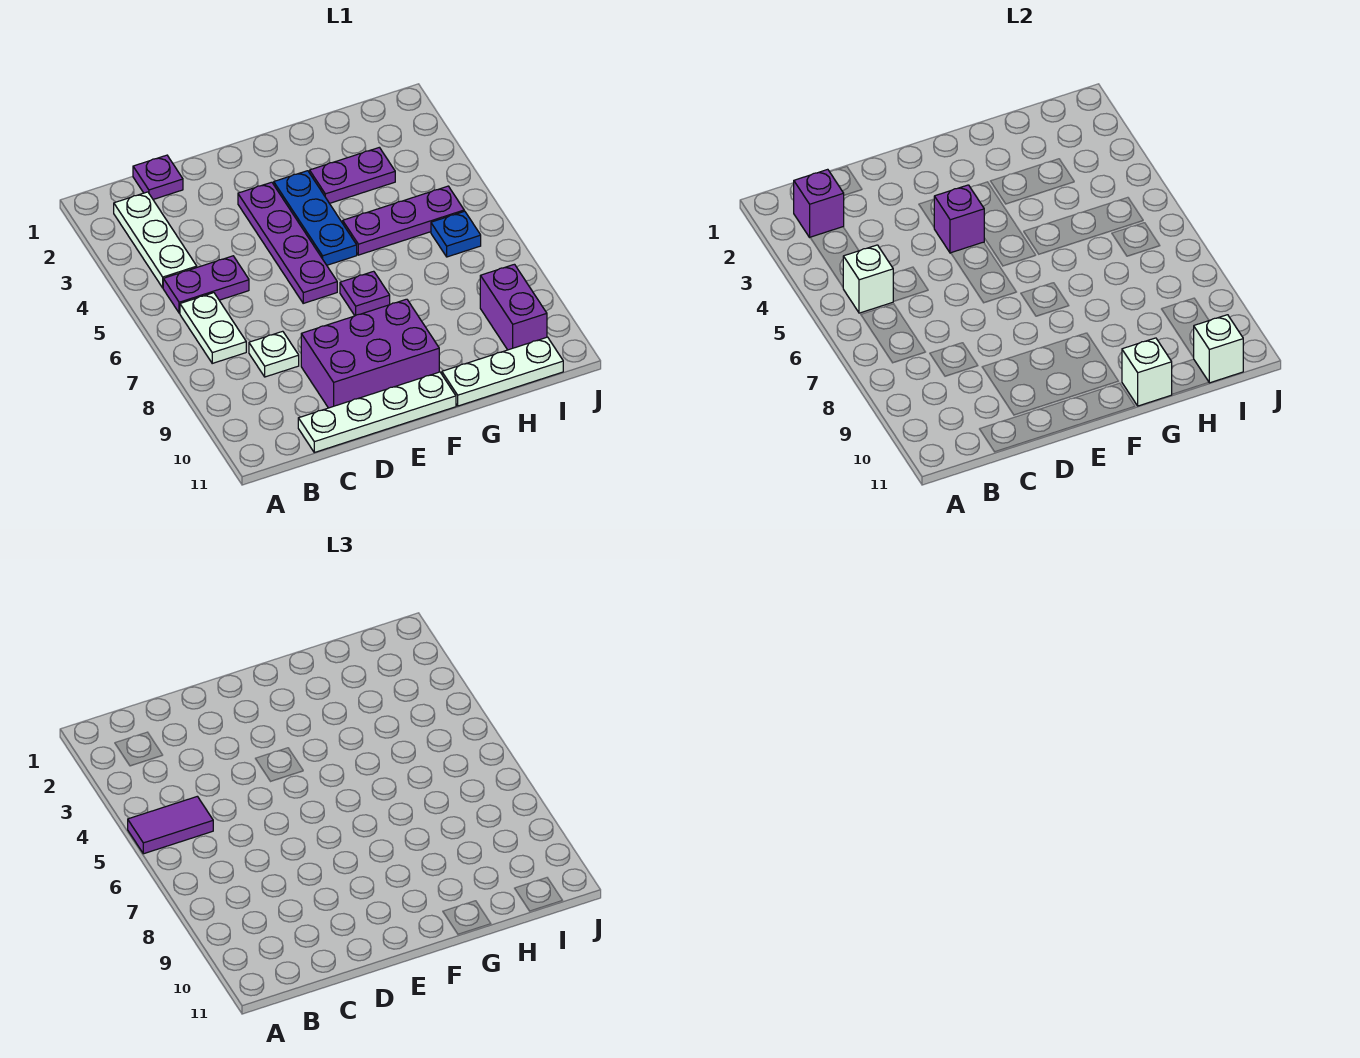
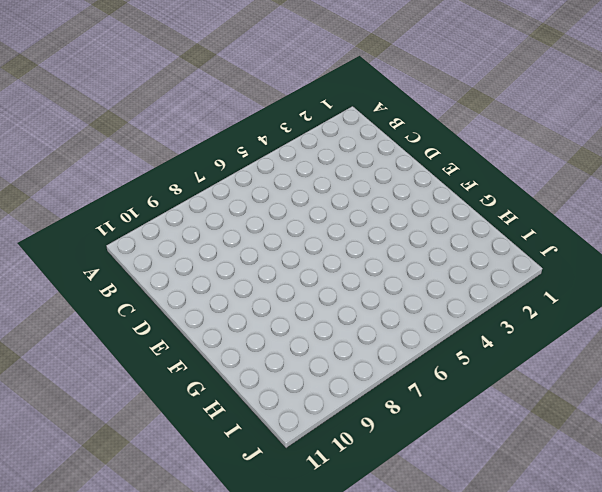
none -> white plate B2:B4 level 1
none -> purple plate B5:C5 level 1
none -> white plate B6:B7 level 1

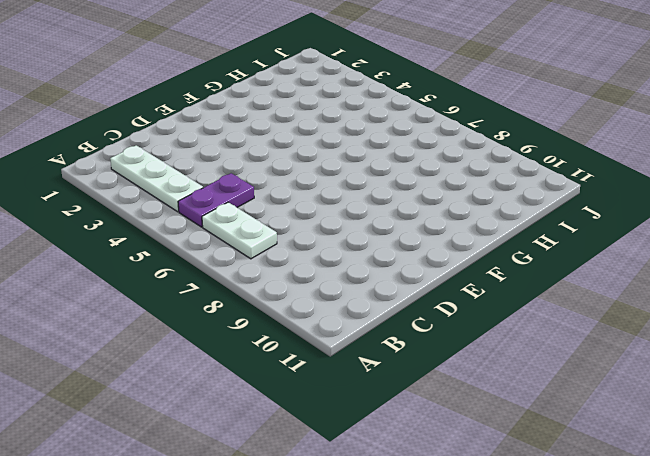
none -> purple plate C1 level 1
none -> white plate C8 level 1
none -> white plate C11:F11 level 1

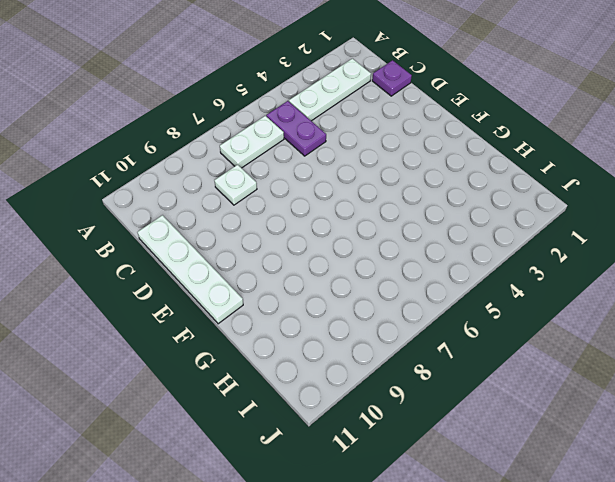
none -> purple brick D9:F10 level 1
none -> purple plate E3:E6 level 1
none -> blue plate F3:F5 level 1

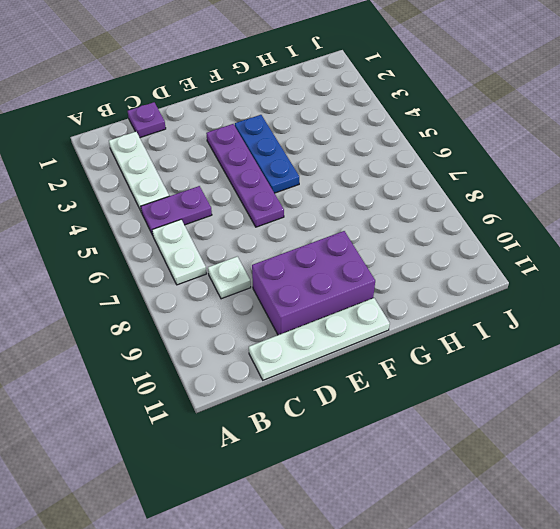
none -> purple plate F7 level 1
none -> purple plate G3:H3 level 1
none -> purple plate G5:I5 level 1

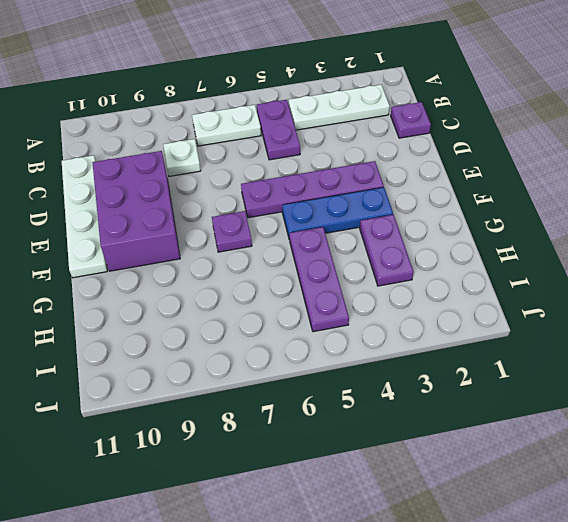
none -> white plate G11:I11 level 1
none -> blue plate I6 level 1
none -> purple brick I9:I10 level 1

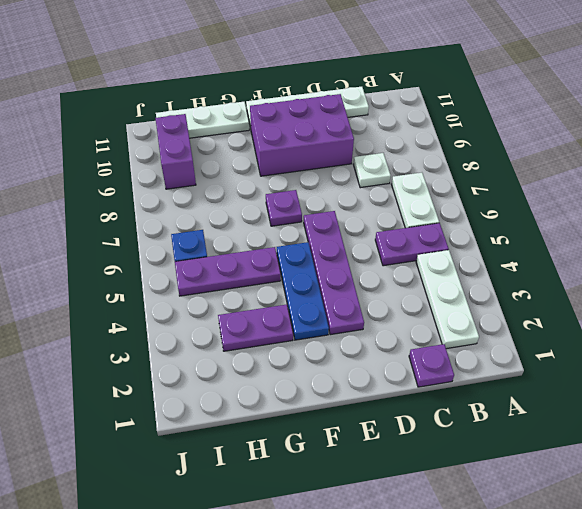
none -> purple brick B2 level 2
none -> white brick B5 level 2
none -> purple brick E4 level 2

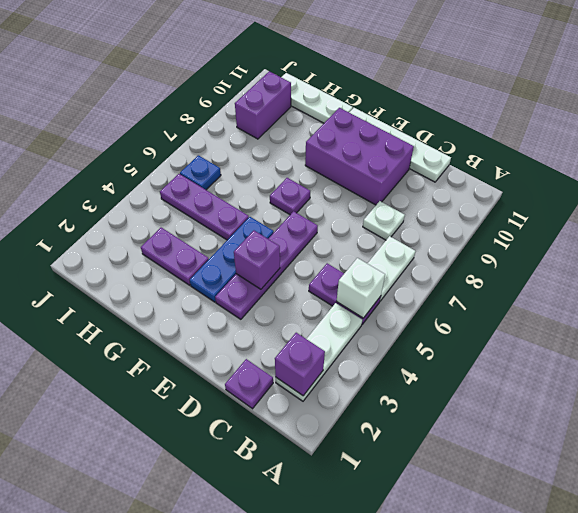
none -> white brick G11 level 2
none -> white brick I11 level 2
none -> purple tile A5:B5 level 3

